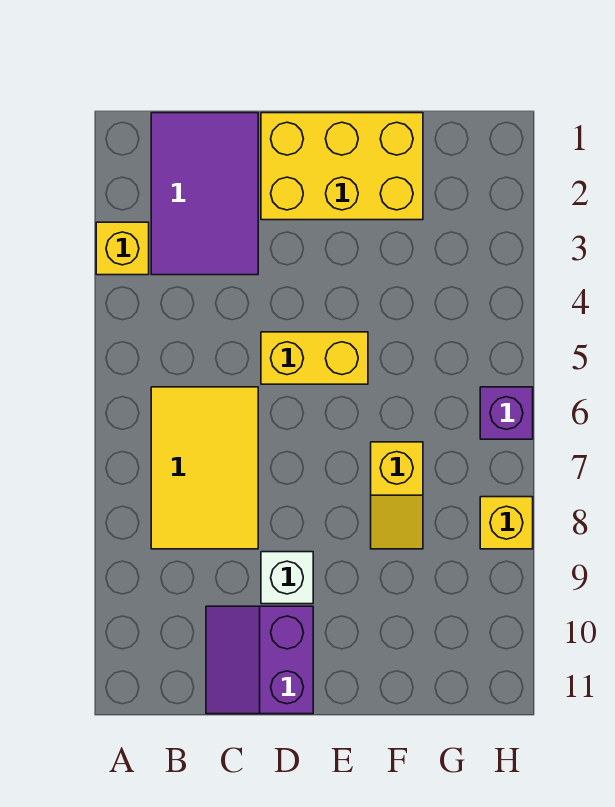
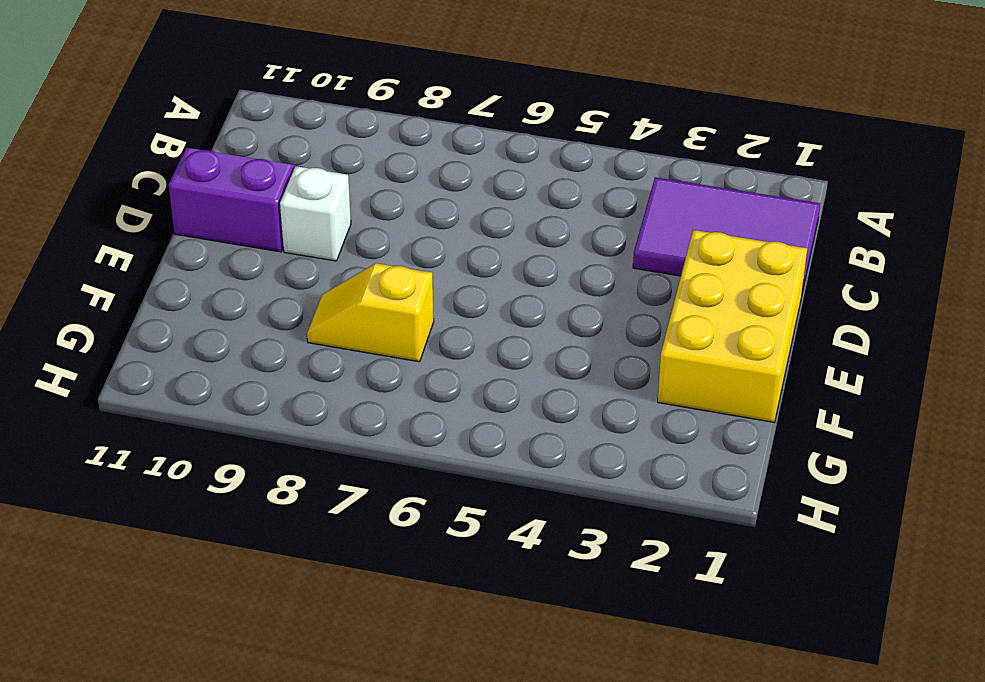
none -> yellow brick A3 level 1
none -> yellow tile B6:C8 level 1

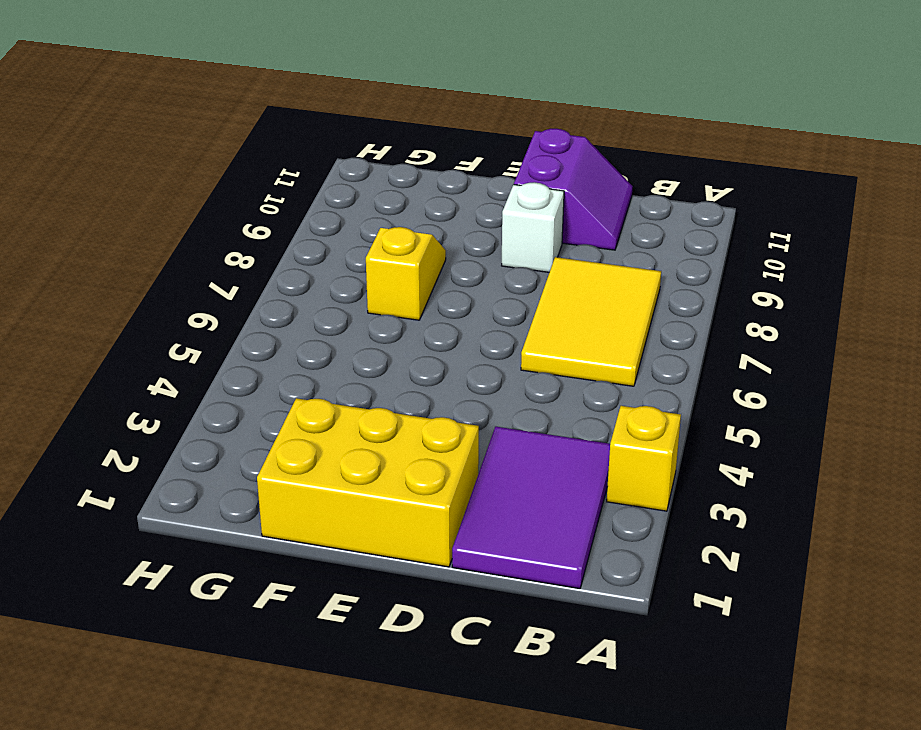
none -> yellow brick D5:E5 level 1
none -> purple brick H6 level 1

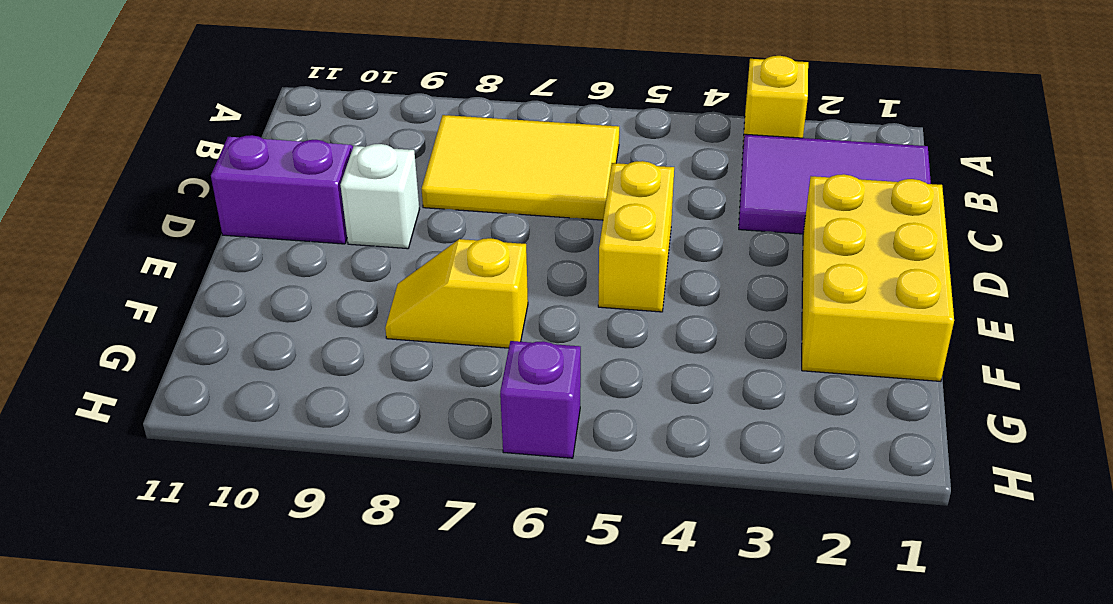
none -> yellow brick H8 level 1

